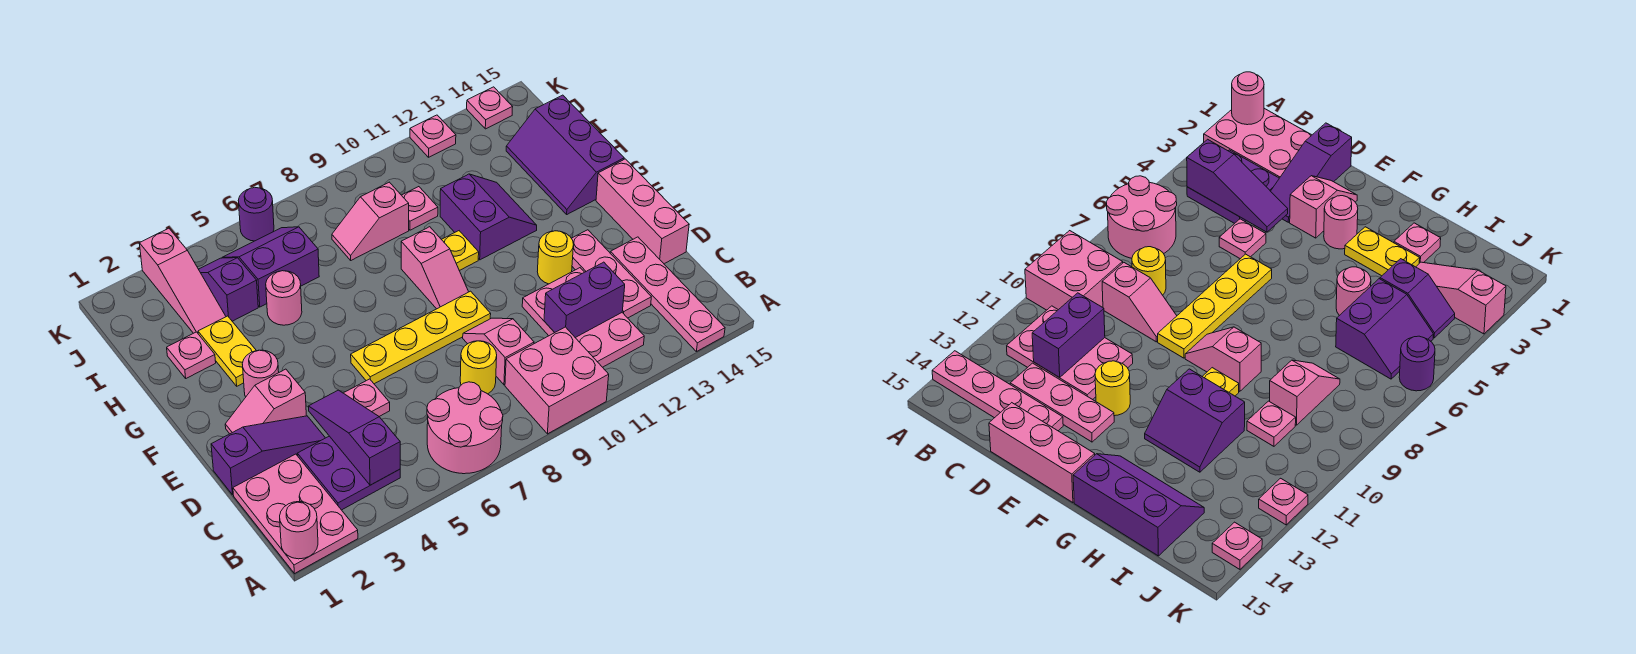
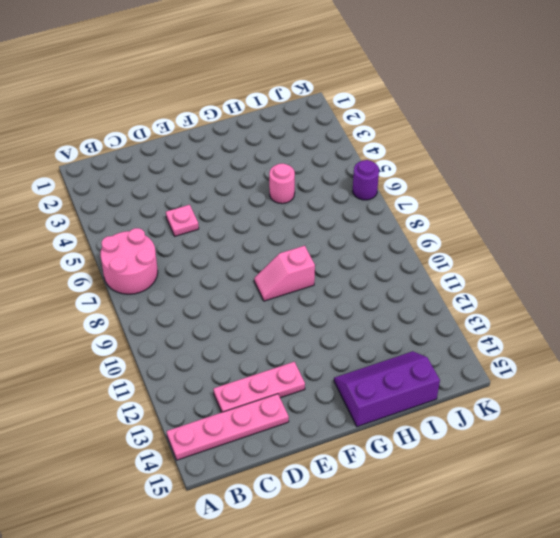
none -> pink plate A1:C2 level 1
none -> pink brick A9:B10 level 1
none -> purple plate B3:C4 level 1
none -> pink plate B11:D12 level 1

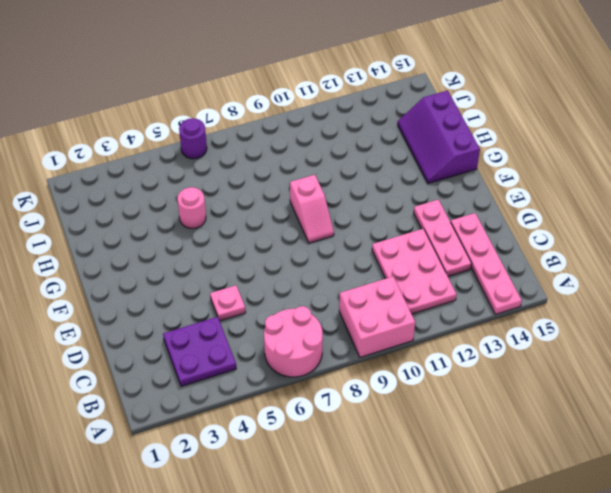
none -> pink plate A1:C2 level 1
none -> yellow round brick C8 level 1
none -> pink slope C9:D9 level 1 top C
none -> purple slope D1:D3 level 1 top 1

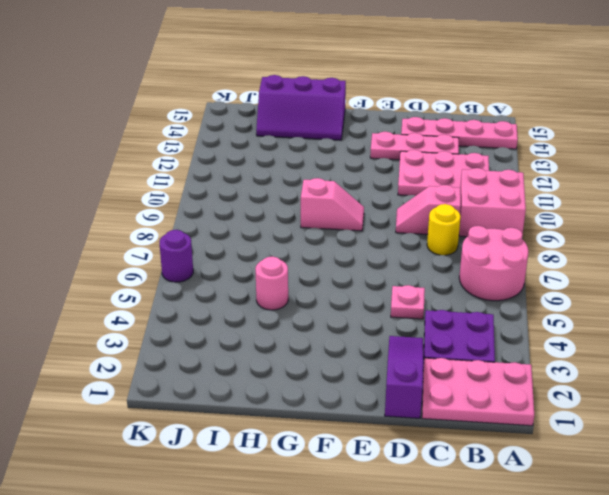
none -> pink brick D15:F15 level 1
none -> pink slope E2:E3 level 1 top 3
none -> yellow plate E6:E9 level 1
none -> yellow round brick E12 level 1

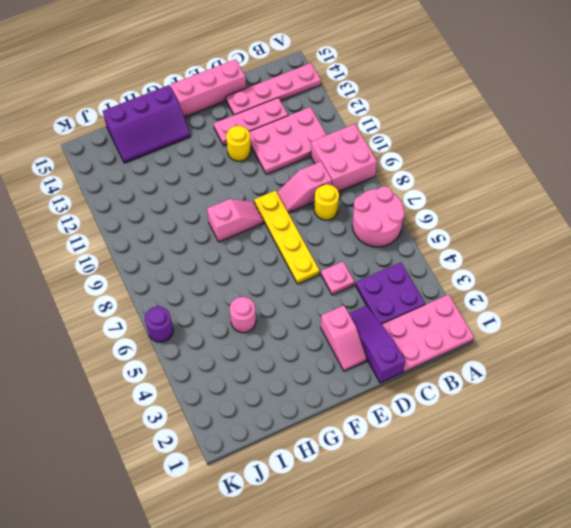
none -> pink round brick F3 level 1
none -> yellow plate G3:H3 level 1
none -> yellow plate G10 level 1
none -> purple slope G11:H12 level 1 top 11

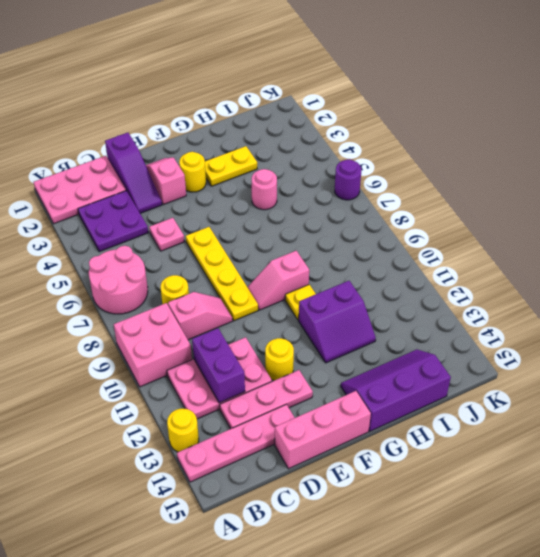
yellow round brick A13 level 1 -> none
yellow round brick F3 level 1 -> pink round brick F3 level 1
none -> pink plate H2 level 1
none -> pink slope I3:K3 level 1 top K
none -> purple slope I4:J4 level 1 top I
none -> purple slope I5:J6 level 1 top I

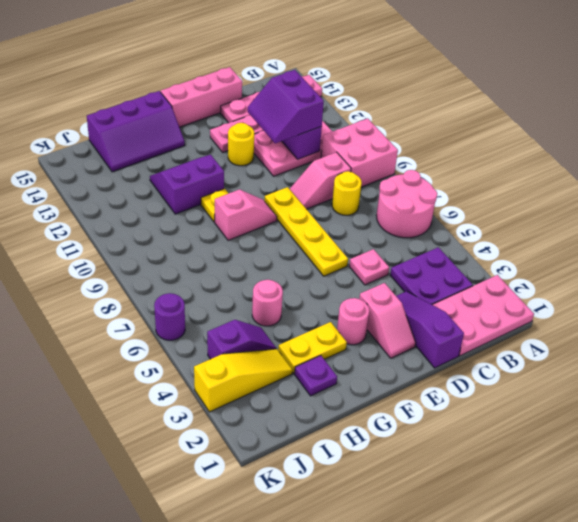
purple slope C11:D12 level 3 top C -> purple slope I5:J6 level 1 top I
purple plate H2 level 1 -> pink plate H2 level 1
yellow slope I3:K3 level 1 top K -> pink slope I3:K3 level 1 top K
purple slope I4:J4 level 1 top J -> purple slope I4:J4 level 1 top I
none -> pink slope I8:I9 level 1 top 9
none -> pink plate I10 level 1
none -> pink plate K12 level 1
none -> pink plate K14 level 1

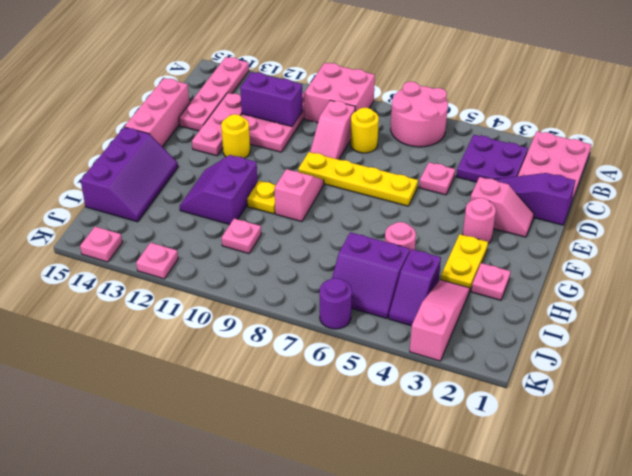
none -> pink slope I8:I9 level 1 top 9
none -> pink round brick A1 level 2
none -> purple slope B4:D4 level 2 top B

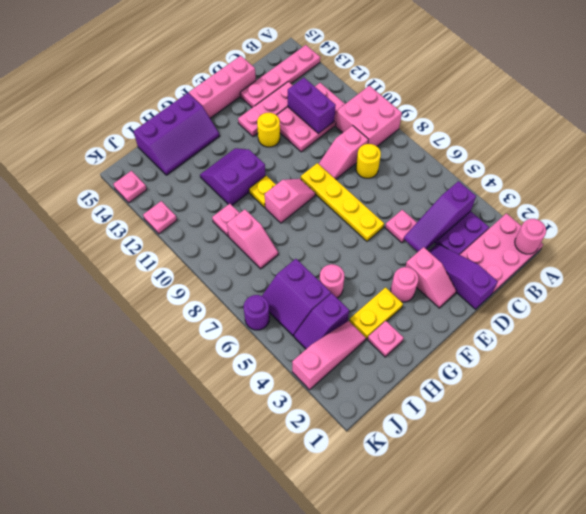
none -> pink round brick A6:B7 level 1

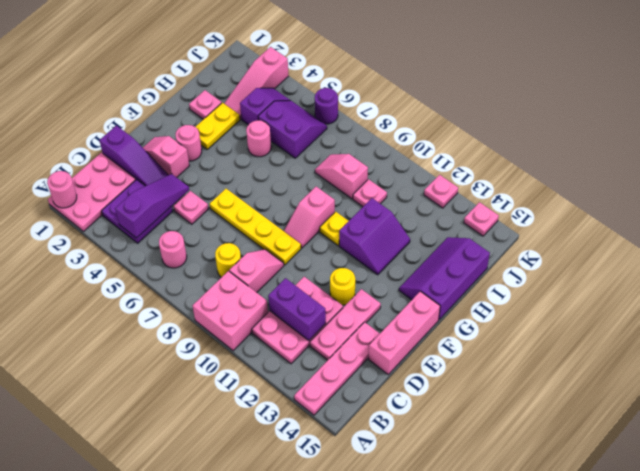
pink round brick B6 level 1 -> pink round brick A6:B7 level 1

